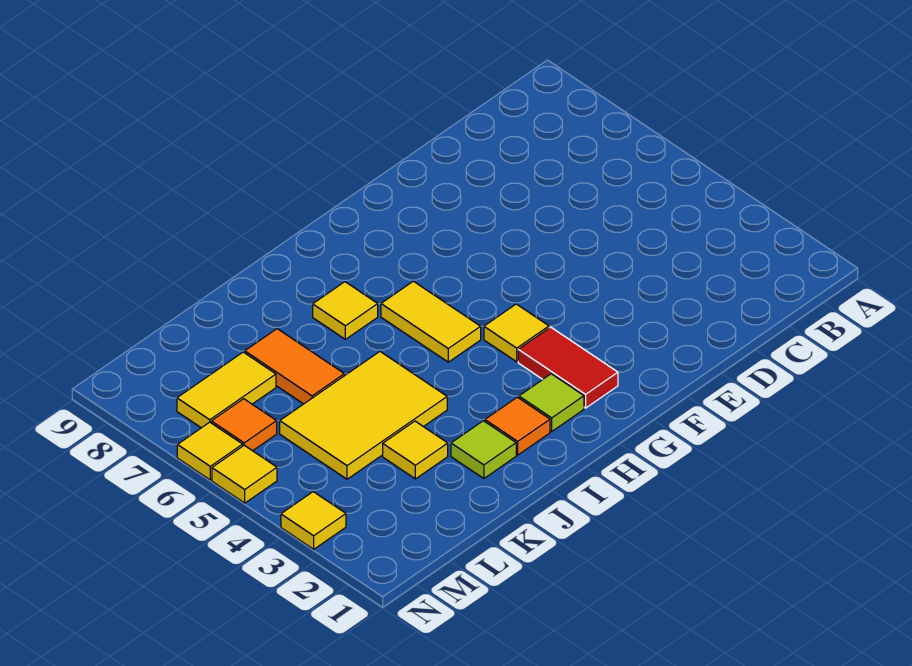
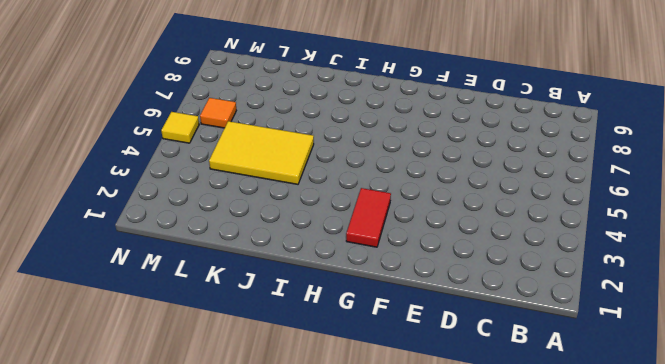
none -> yellow tile G4 level 1
none -> lime tile H2 level 1
none -> yellow tile H5:H6 level 1

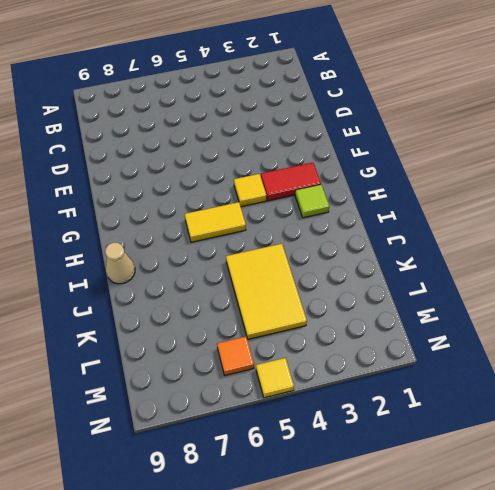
tan cone I9 level 1 -> none
none -> orange tile I2 level 1
none -> yellow tile I7 level 1
none -> lime tile J2 level 1

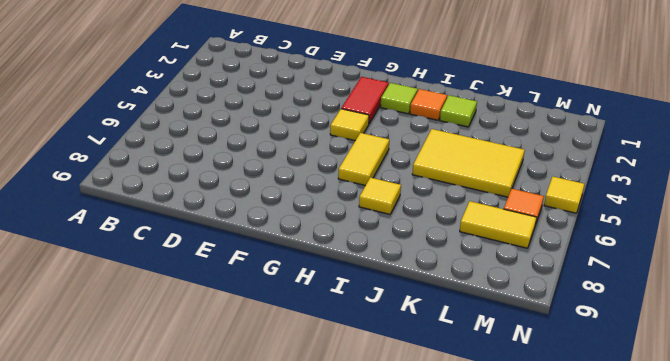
none -> yellow tile K3 level 1
none -> orange tile K6:K7 level 1
none -> yellow tile N3 level 1

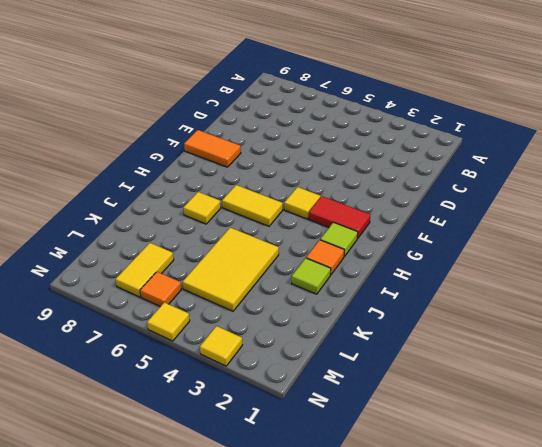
orange tile F8:F9 level 1 -> orange tile K6:K7 level 1
none -> yellow tile K3 level 1
none -> yellow tile N6 level 1

